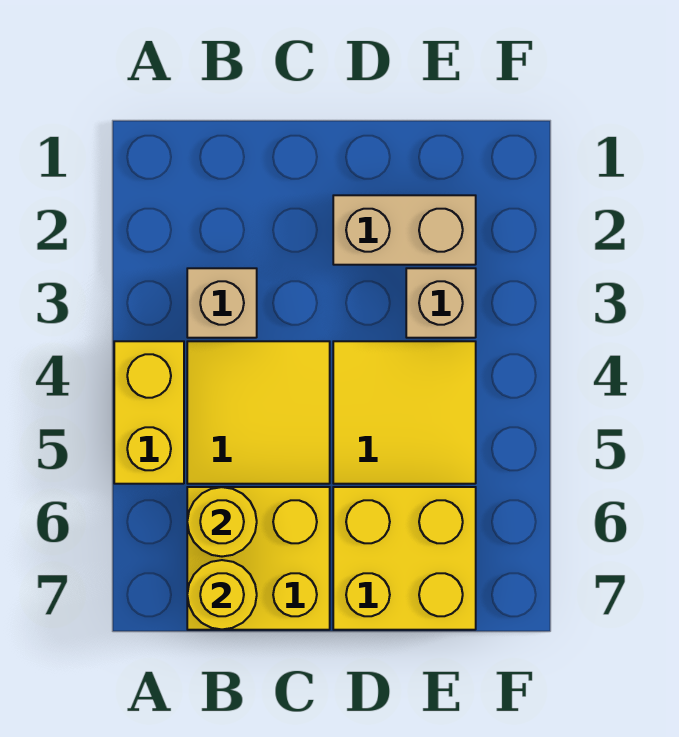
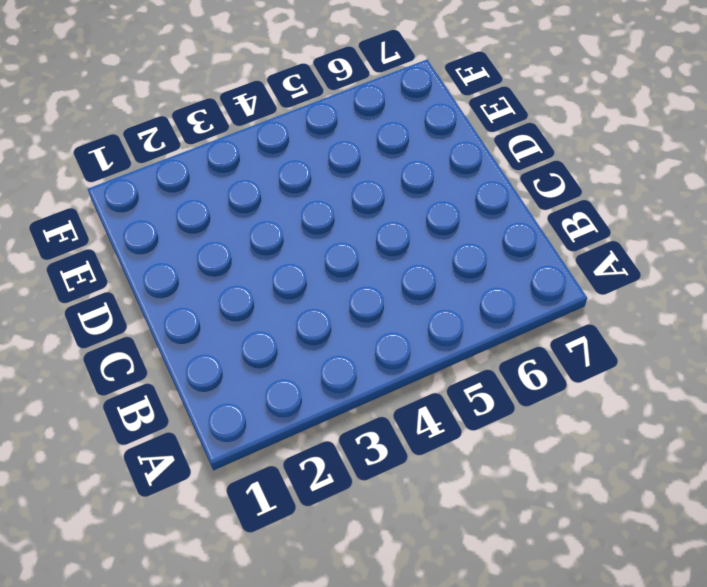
none -> yellow brick A4:A5 level 1
none -> tan brick B3 level 1

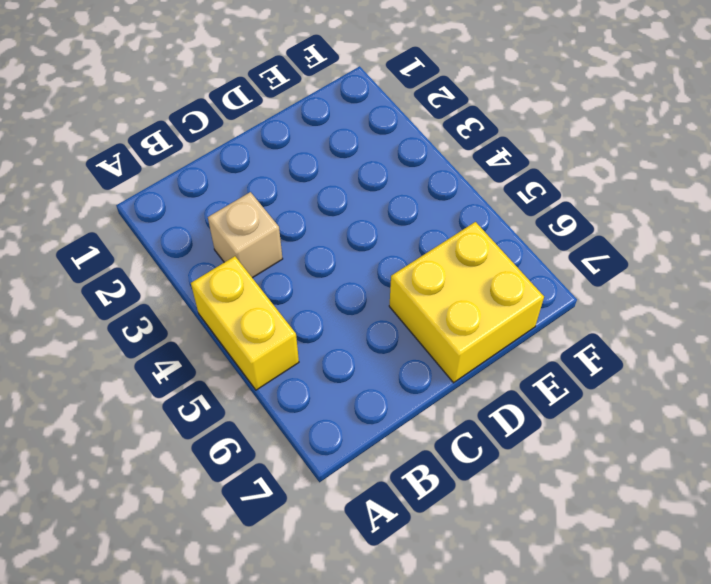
none -> yellow tile B4:C5 level 1
none -> yellow brick B6:C7 level 1

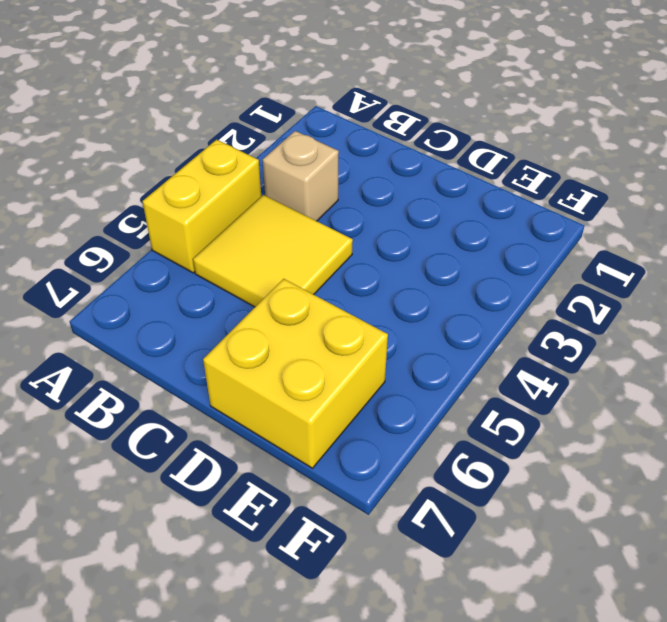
none -> yellow brick B6:C7 level 1
none -> tan brick D2:E2 level 1

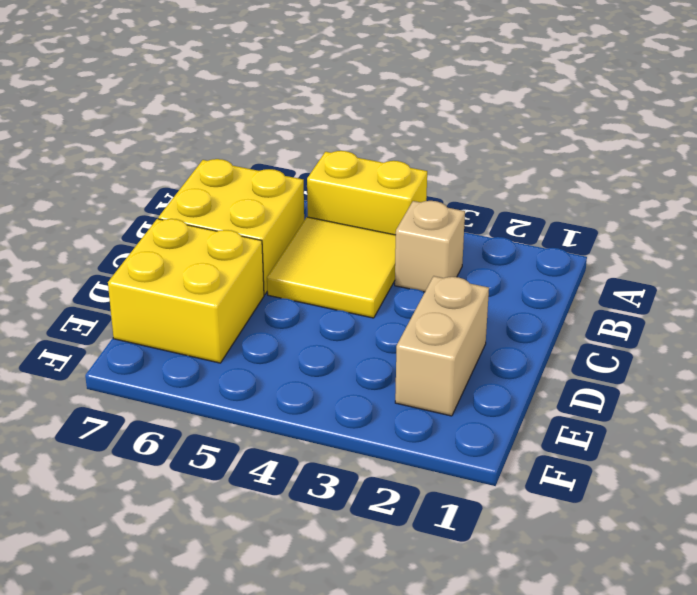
none -> yellow tile D4:E5 level 1
none -> tan brick E3 level 1

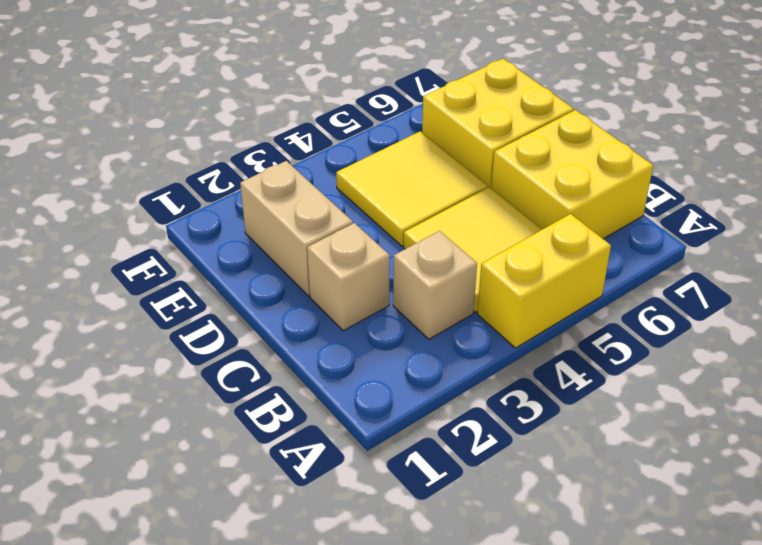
tan brick C2 level 1 -> tan brick E3 level 1
none -> yellow round brick B6 level 2
none -> yellow round brick B7 level 2

